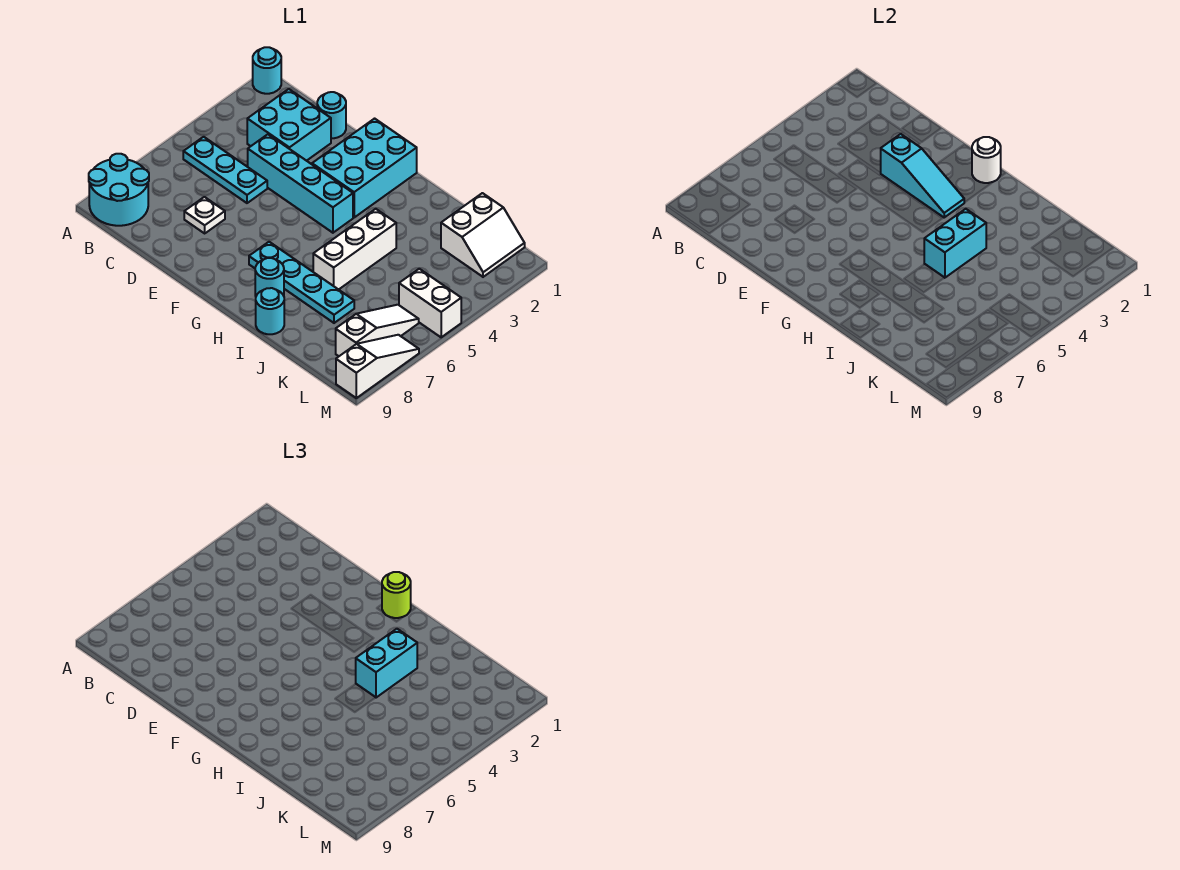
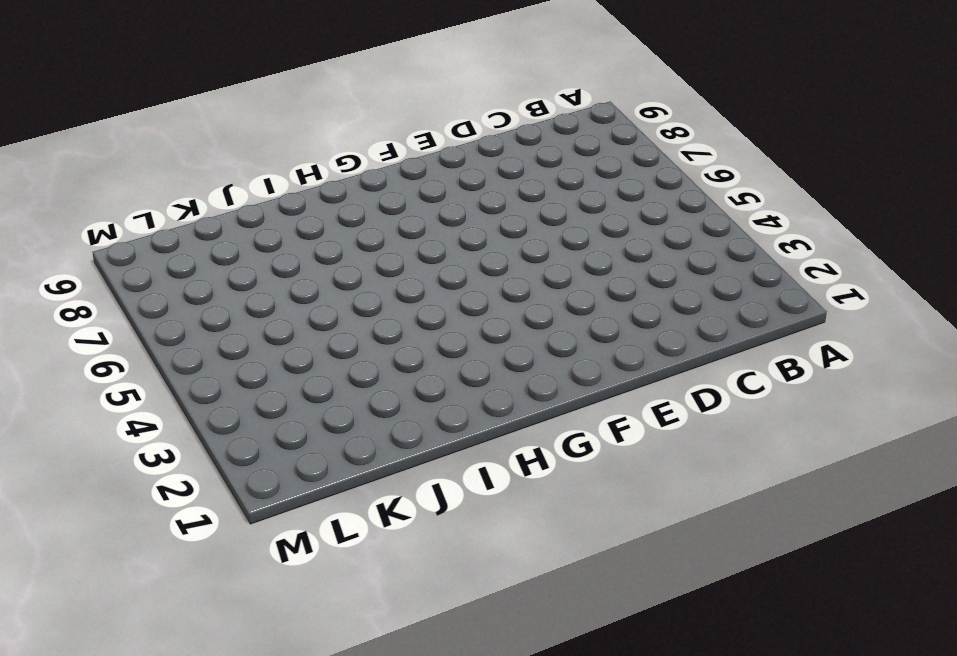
none -> cyan round brick A1 level 1
none -> cyan round brick A8:B9 level 1
none -> cyan plate B5:D5 level 1

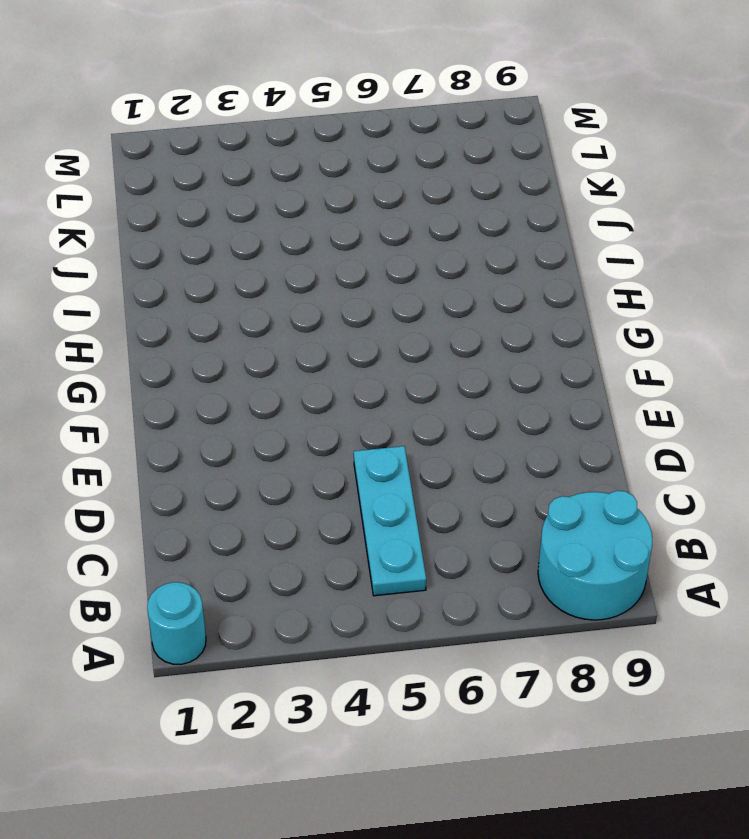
none -> cyan brick C2:D3 level 1
none -> cyan round brick D1 level 1
none -> cyan brick D4:G4 level 1

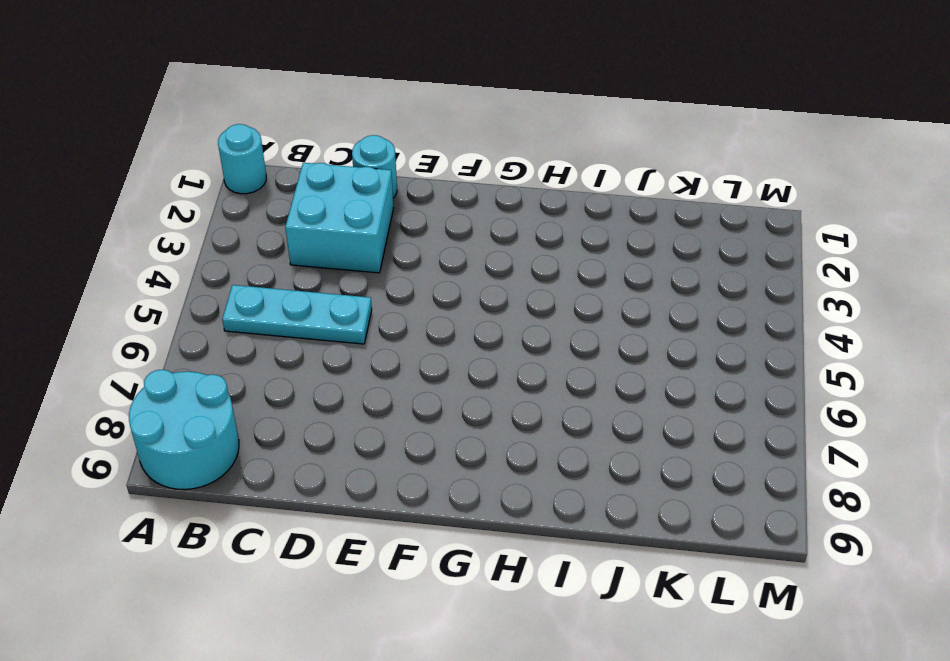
none -> cyan brick D4:G4 level 1
none -> white plate D7 level 1
none -> cyan brick F1:G3 level 1

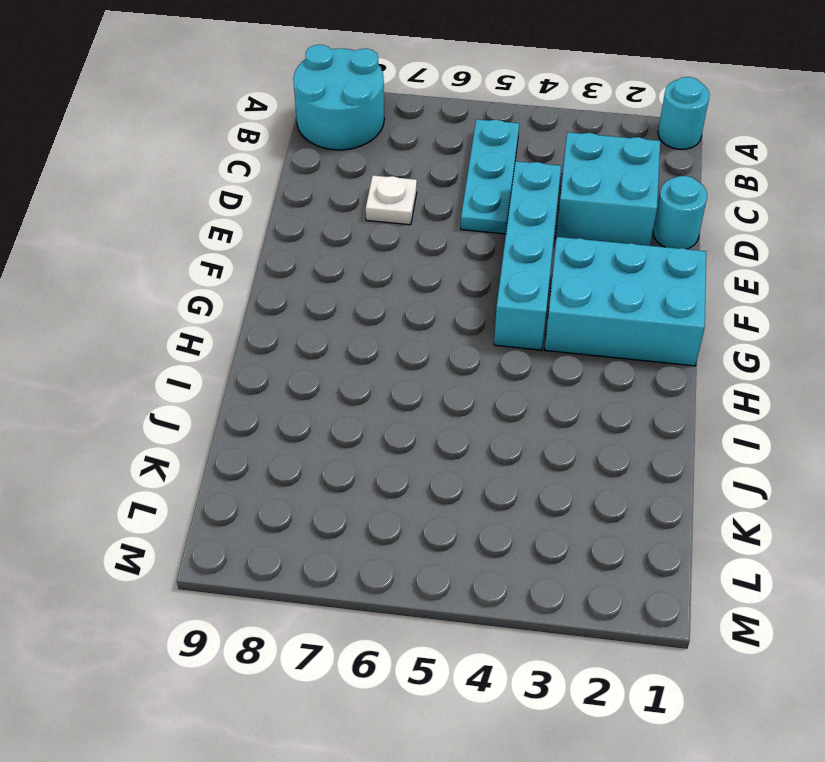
none -> cyan plate G7:J7 level 1
none -> cyan round brick H8 level 1
none -> white brick I4:I6 level 1

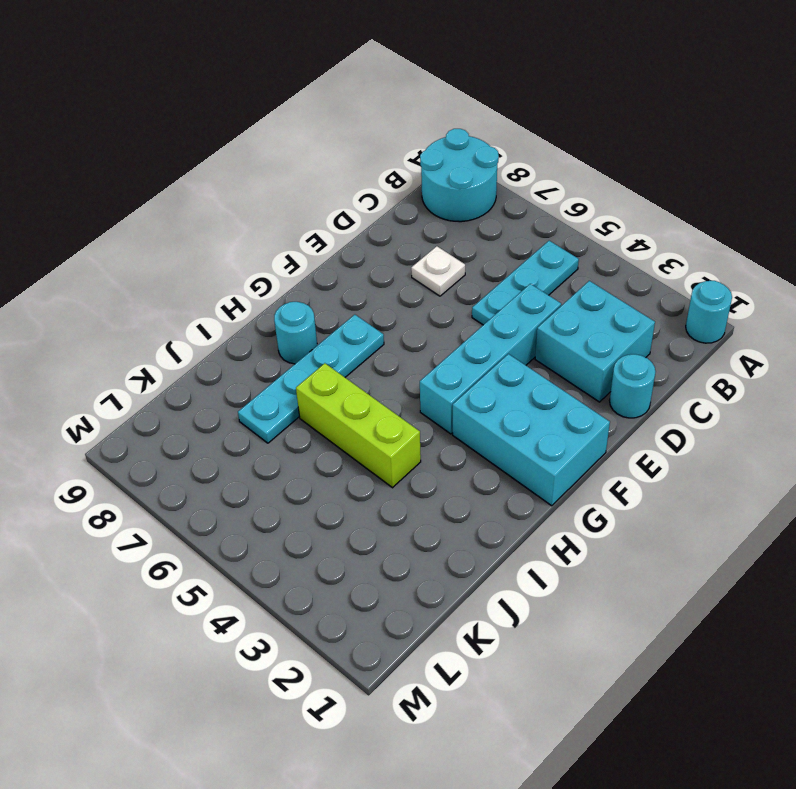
lime brick I4:I6 level 1 -> white brick I4:I6 level 1
none -> cyan round brick I9 level 1
none -> white slope K1:L2 level 1 top K
none -> white brick L5:M5 level 1

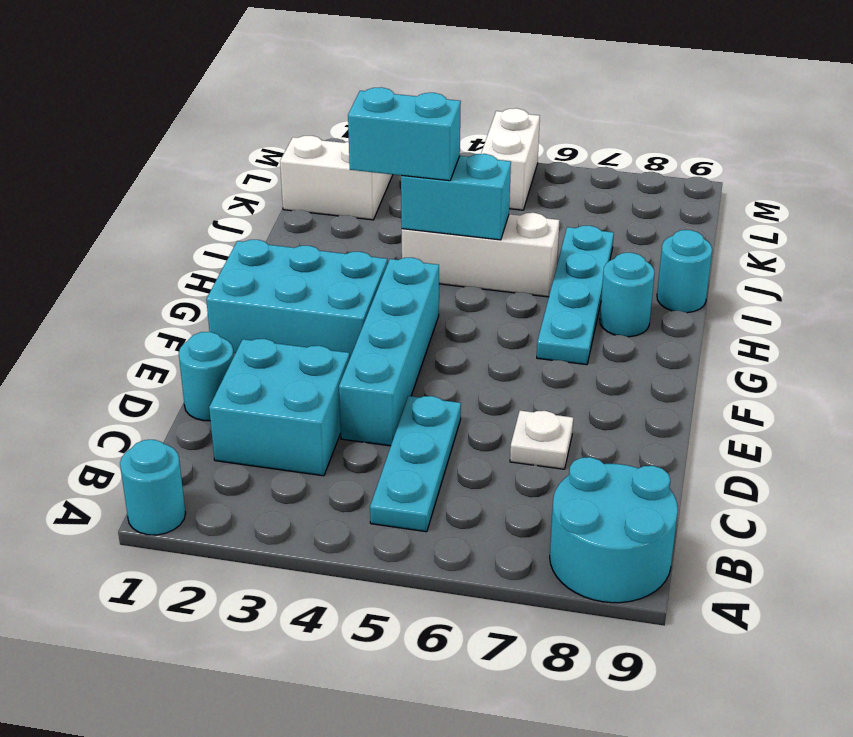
none -> white slope L6:L8 level 1 top 8
none -> white slope M7:M9 level 1 top 9
none -> cyan slope E3:G3 level 2 top E

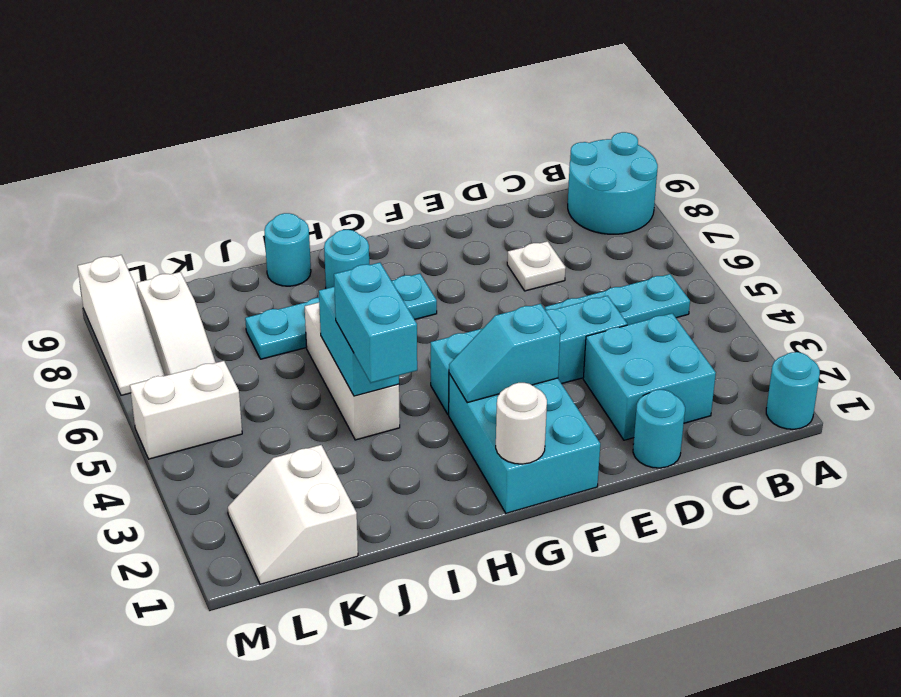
cyan slope F3:G3 level 2 top F -> cyan slope E3:G3 level 2 top E
none -> lime round brick G1 level 3

